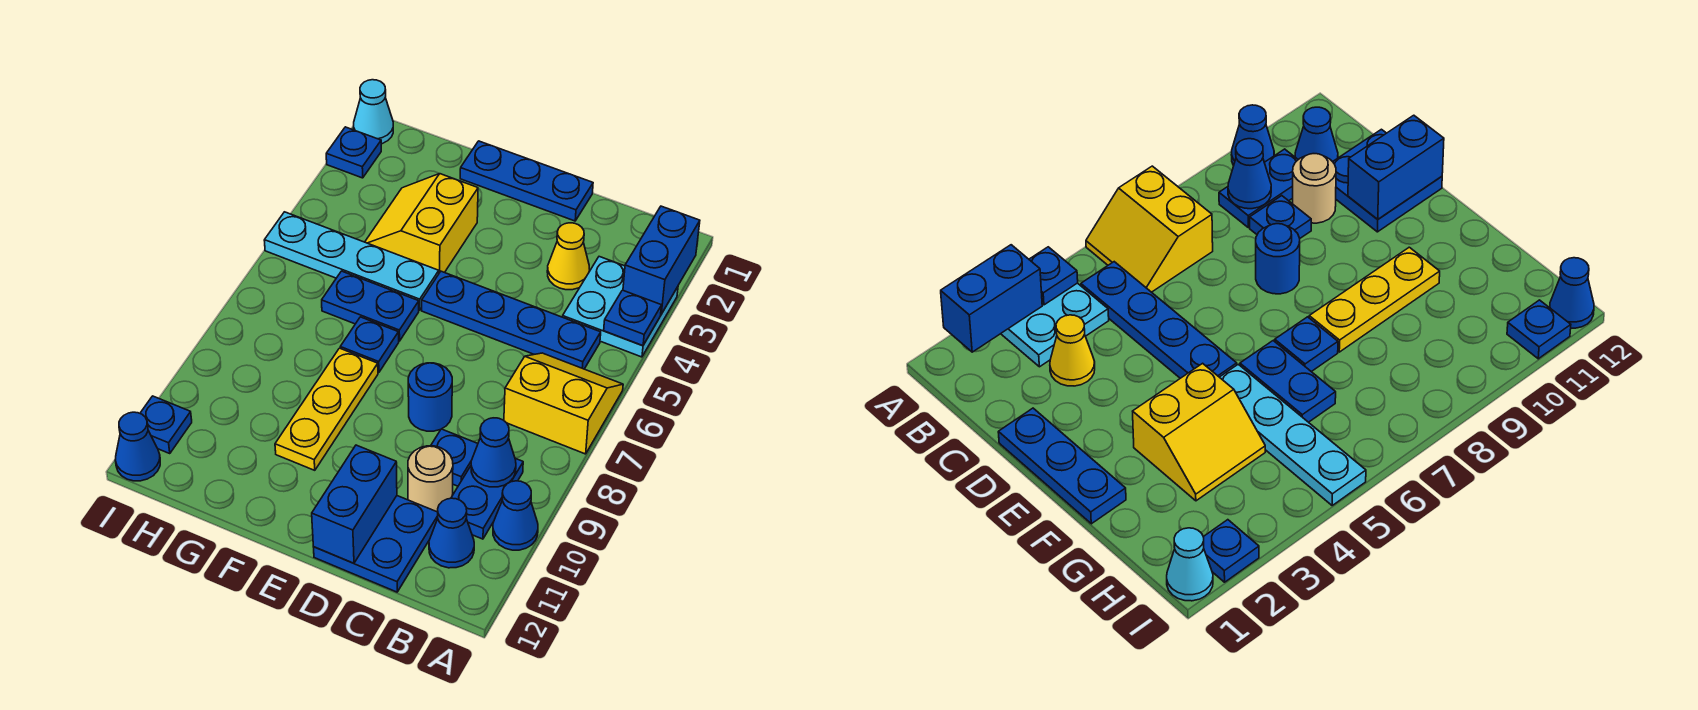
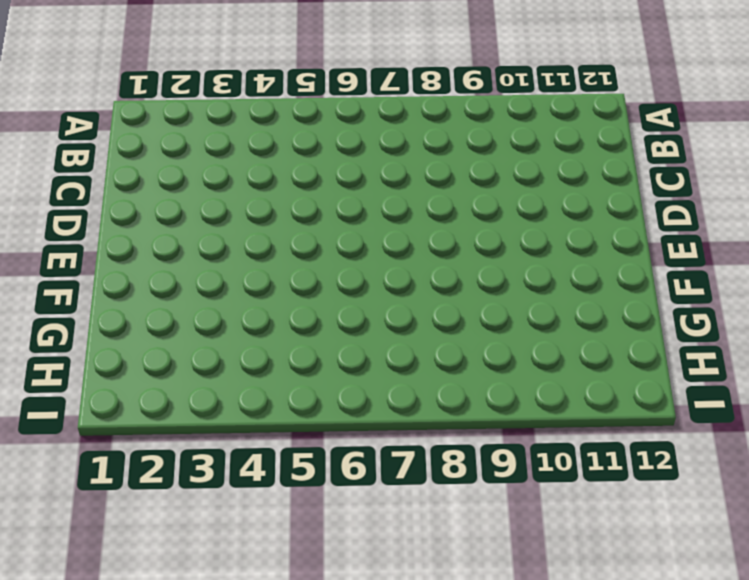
none -> cyan plate A3:B4 level 1
none -> yellow slope A6:B7 level 1 top 7
none -> blue cone A10 level 1

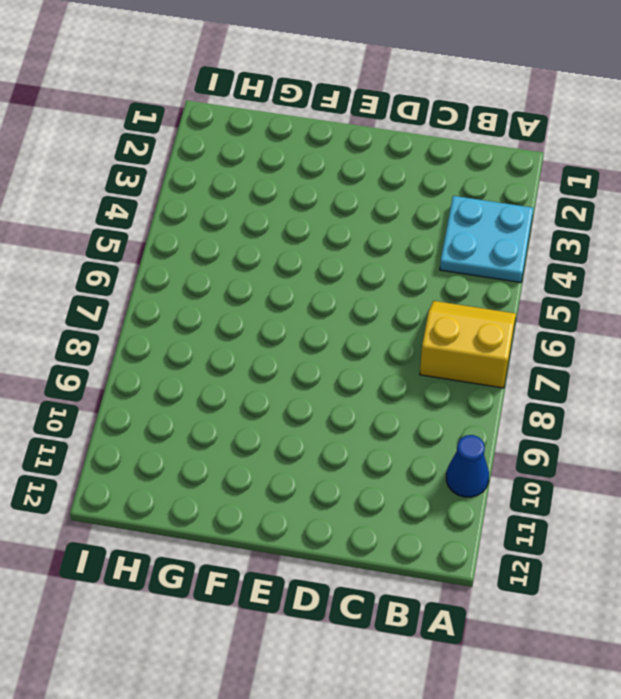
none -> blue plate B5:E5 level 1
none -> blue plate B9:B10 level 1
none -> blue cone B11 level 1

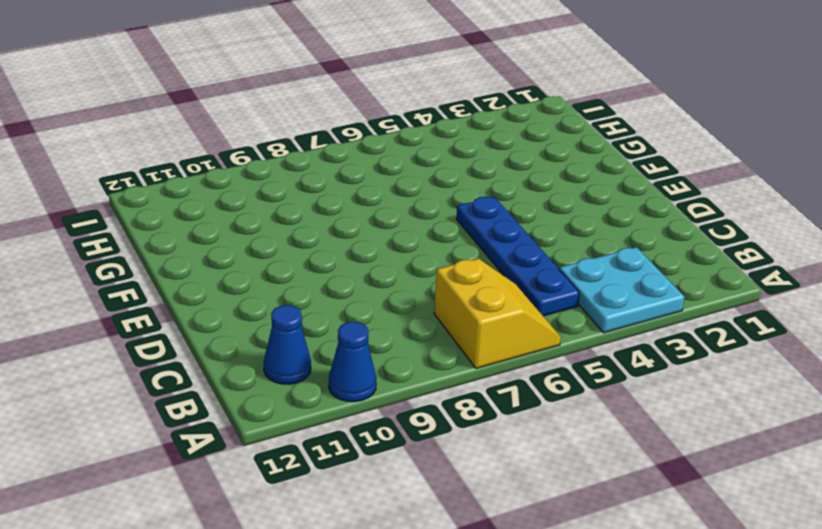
none -> blue plate B9:B10 level 1
none -> yellow cone C3 level 1
none -> blue plate C9 level 1

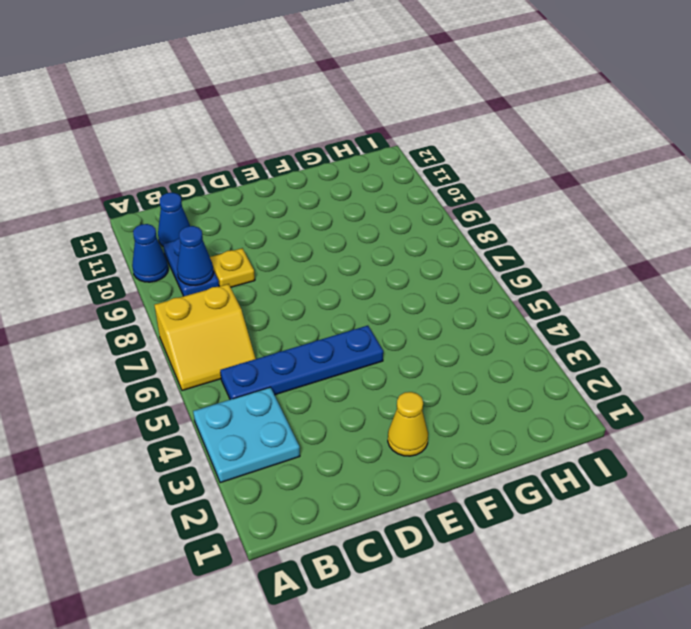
yellow plate C9 level 1 -> blue plate C9 level 1
yellow cone E2 level 1 -> yellow cone C3 level 1
none -> tan round brick C10 level 1
none -> blue plate C11:D12 level 1
none -> blue plate D1:F1 level 1

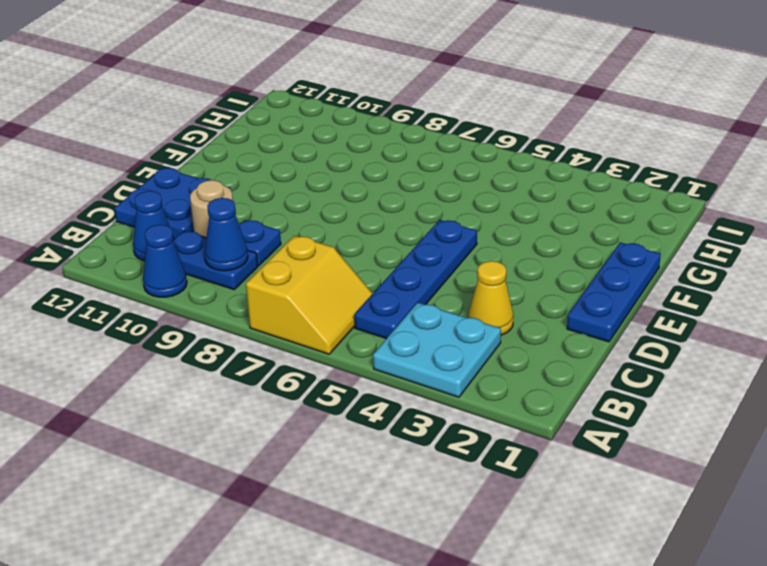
none -> blue round brick D8 level 1
none -> yellow slope F3:G4 level 1 top F
none -> cyan plate F5:I5 level 1

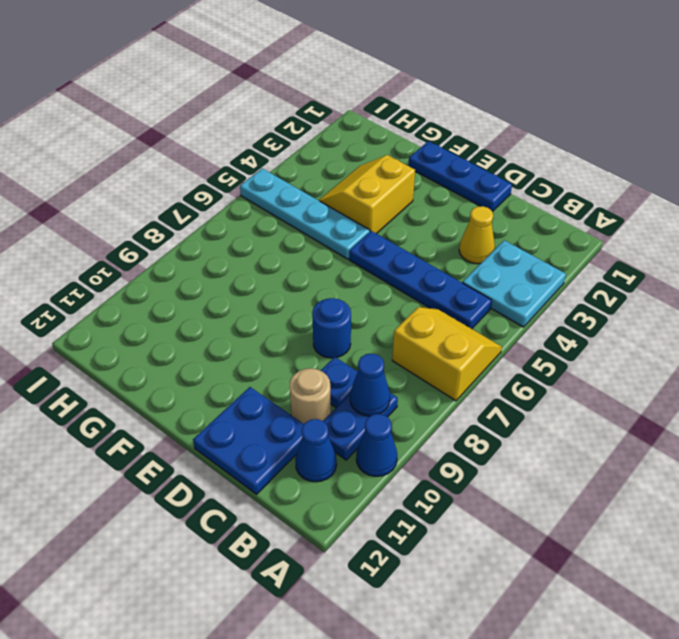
none -> blue plate F6:G6 level 1
none -> blue plate F7 level 1
none -> yellow plate F8:F10 level 1

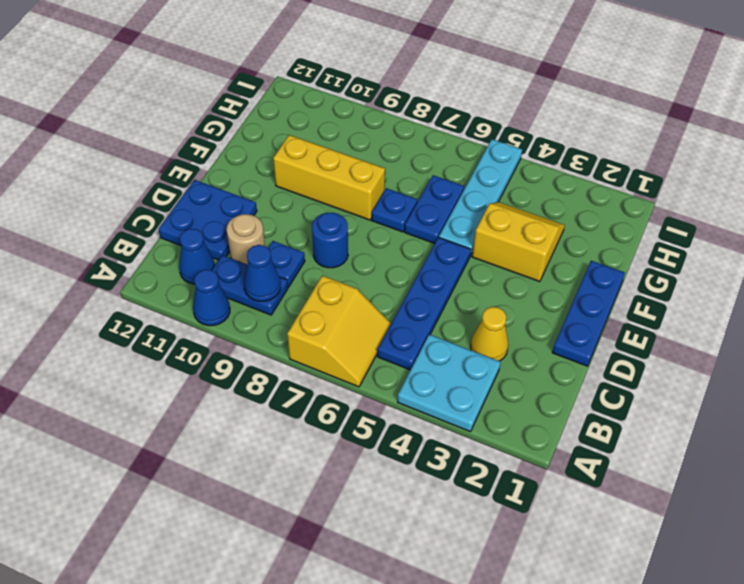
yellow brick F8:F10 level 1 -> yellow plate F8:F10 level 1
none -> cyan cone I1 level 1
none -> blue plate I2 level 1
none -> blue plate I11 level 1

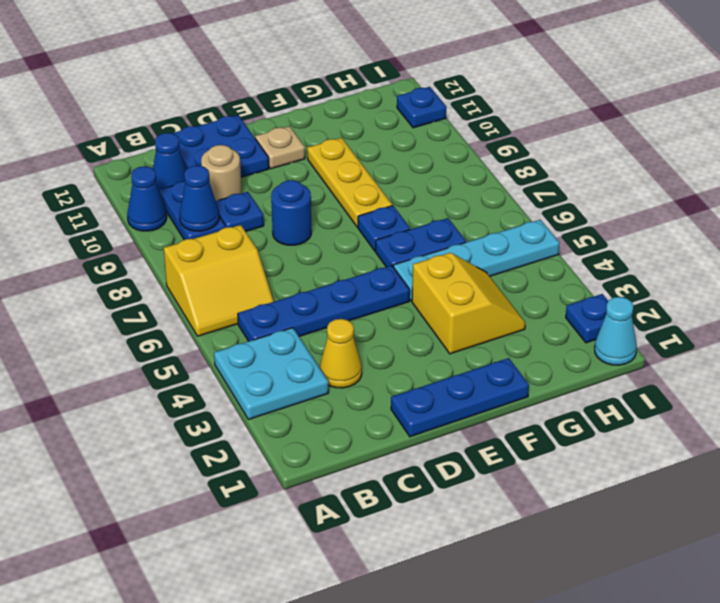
tan plate E11 level 1 -> none
none -> blue cone I12 level 1
none -> blue brick A2:A3 level 2
none -> blue plate A4 level 2

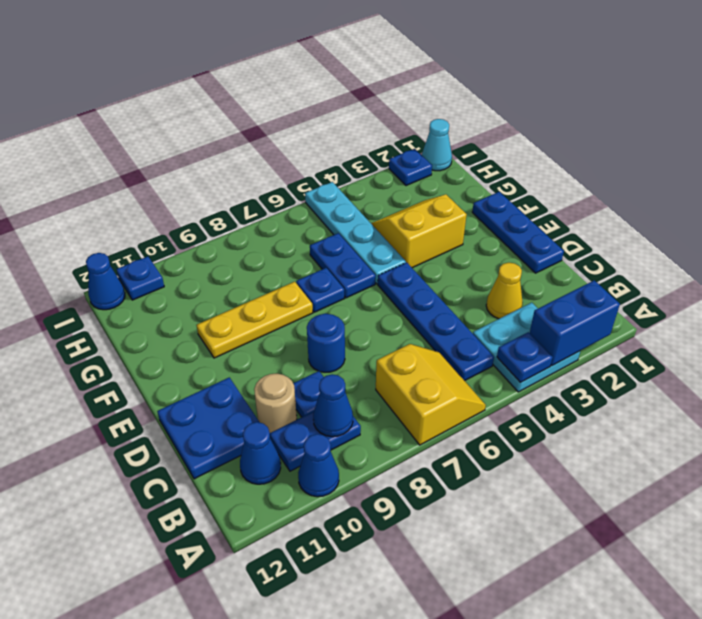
none -> blue brick D11:D12 level 2

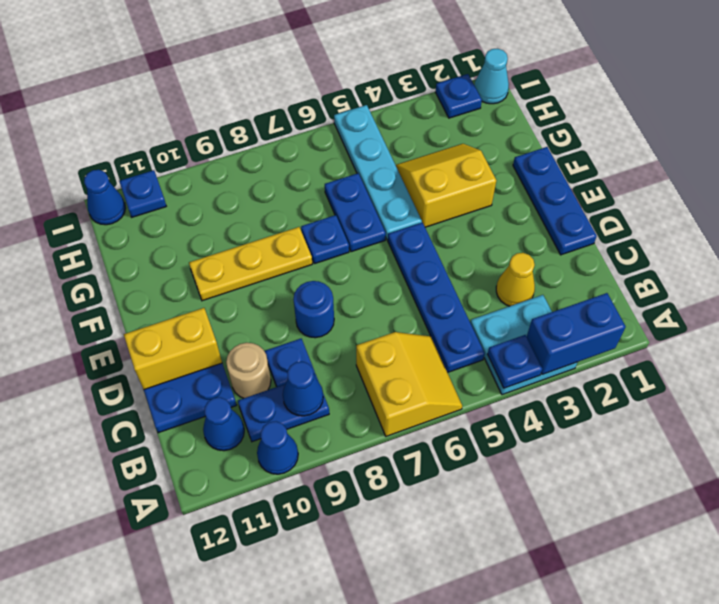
yellow brick D11:D12 level 2 -> blue brick D11:D12 level 2

